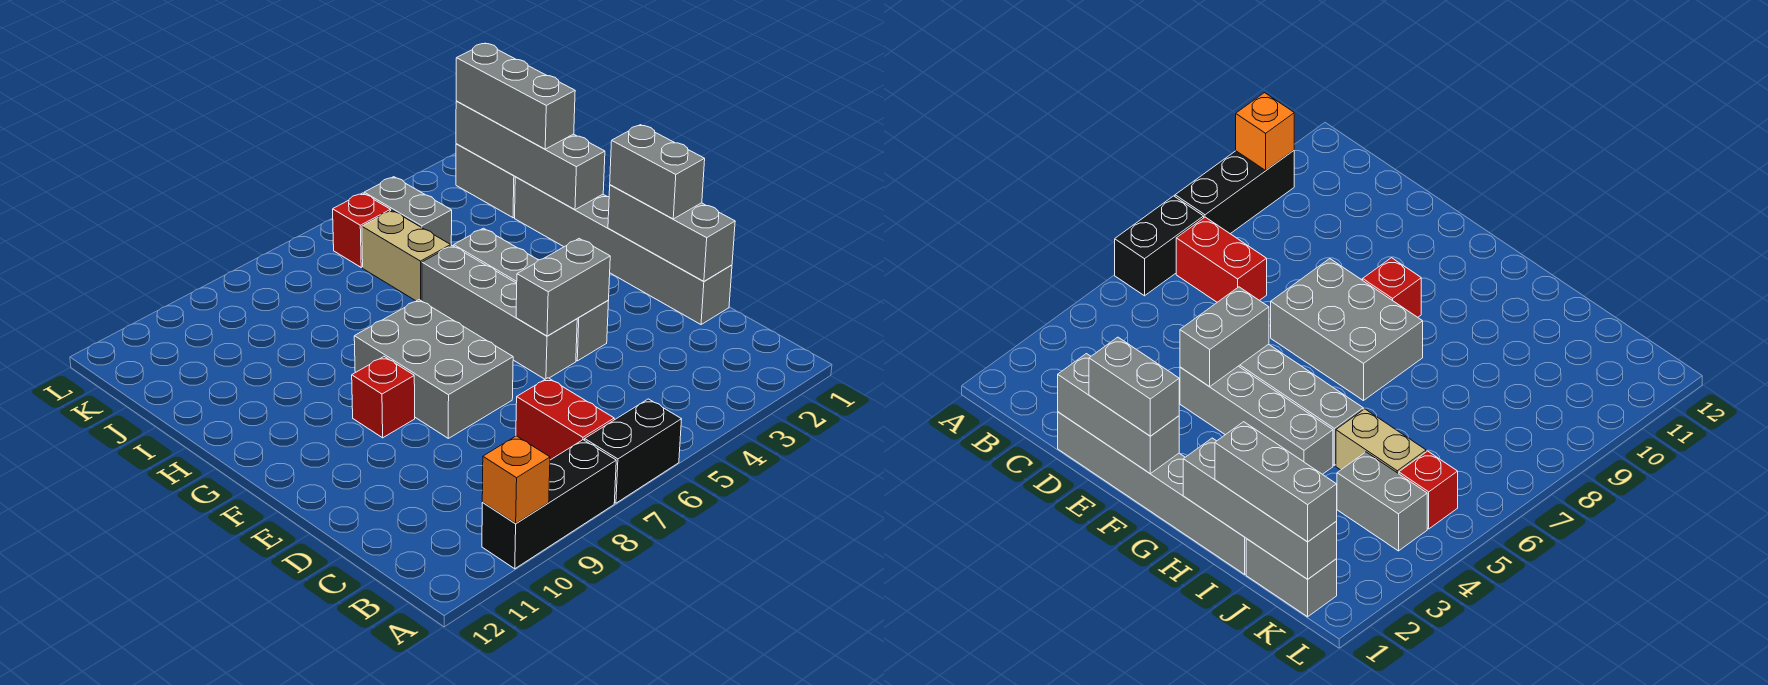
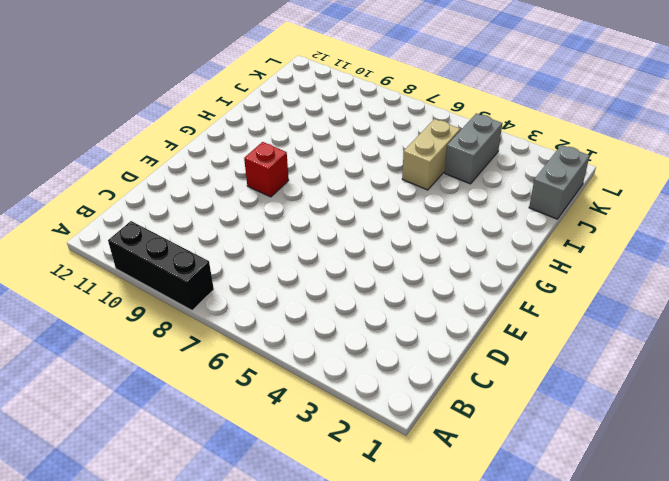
none -> black brick A6:A7 level 1
none -> red brick B7:C7 level 1
none -> grey brick D1:I1 level 1

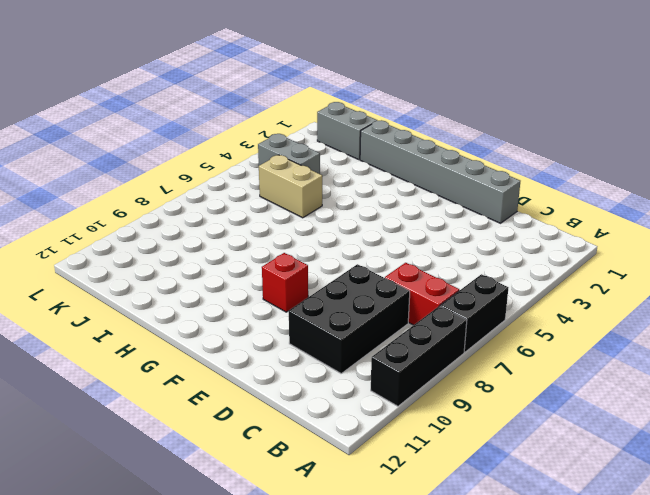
black brick C8:D10 level 1 -> none
none -> grey brick E4:H4 level 1
none -> grey brick E5:H5 level 1
none -> grey brick E7:G8 level 1

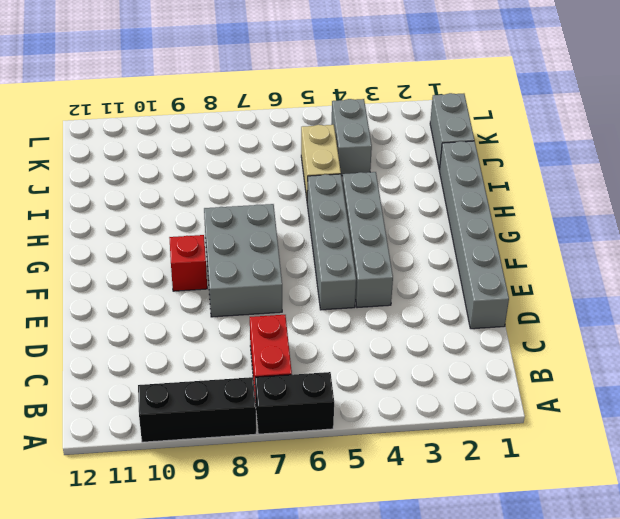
none -> red brick K5 level 1
none -> orange brick A10 level 2
none -> grey brick D1:F1 level 2

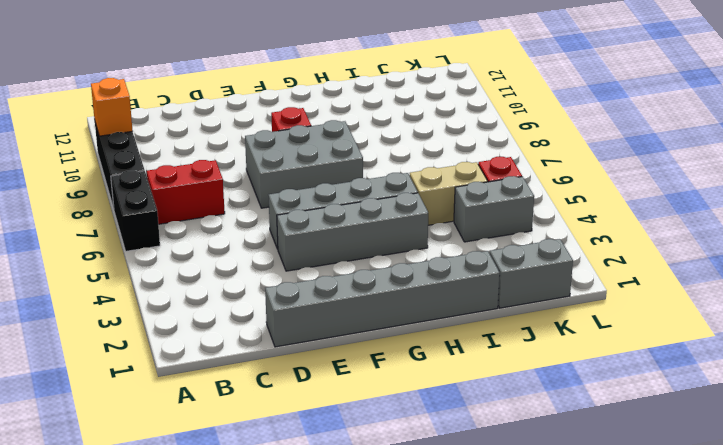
none -> grey brick D1:F1 level 2
none -> grey brick E4:E5 level 2
none -> grey brick H1:K1 level 2

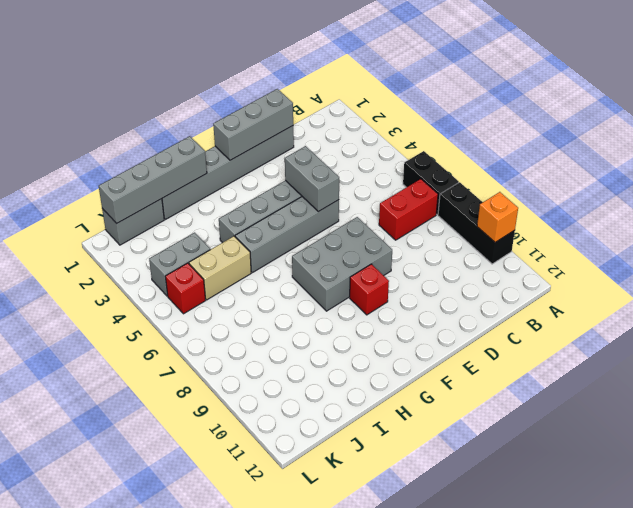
none -> grey brick E1:F1 level 3
none -> grey brick I1:K1 level 3

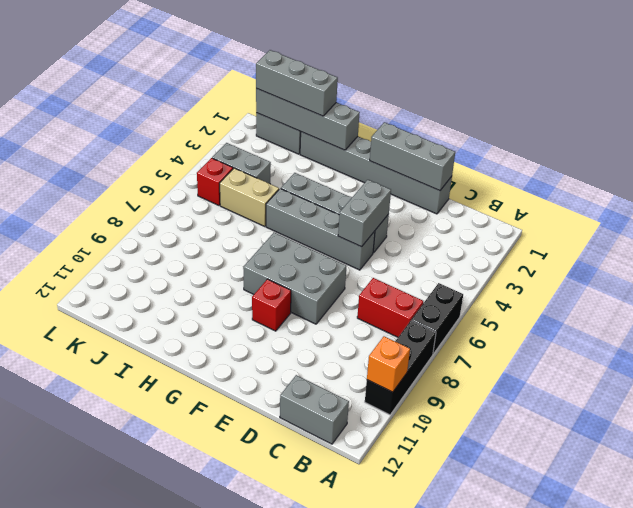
grey brick B12:C12 level 1 -> grey brick E1:F1 level 3

